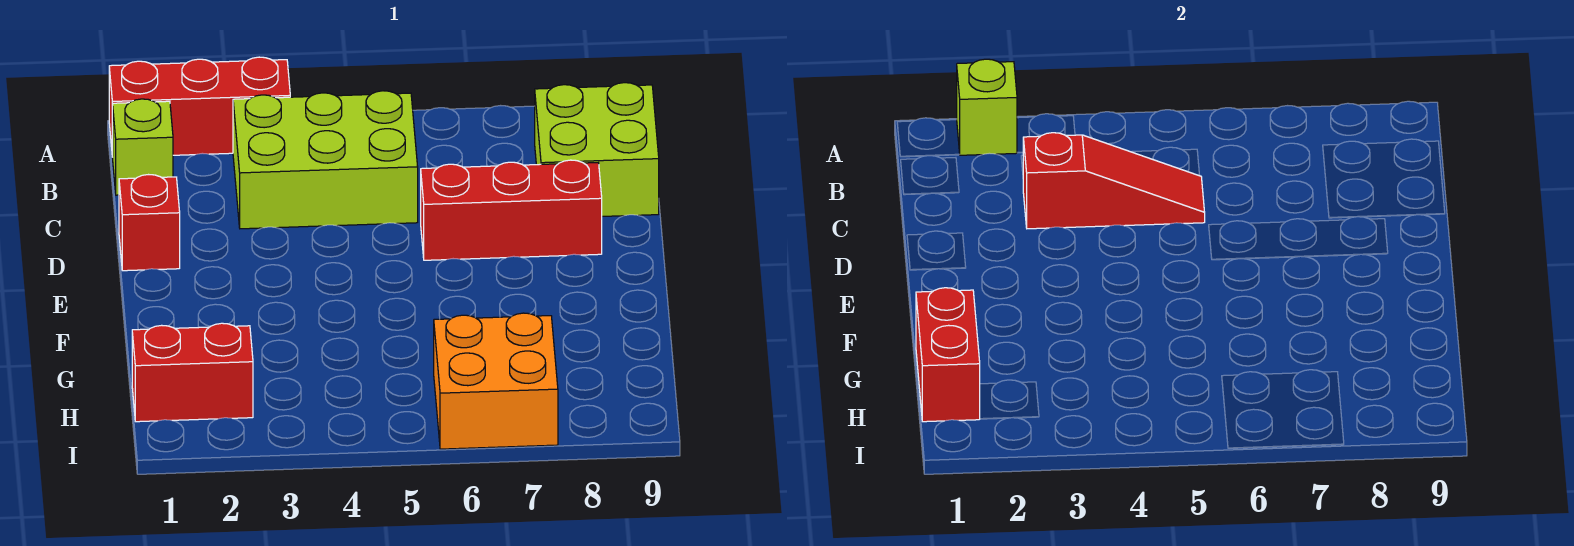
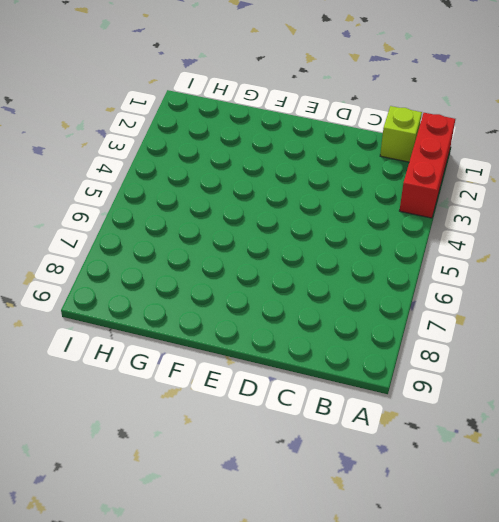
none -> lime brick B3:C5 level 1
none -> lime brick B8:C9 level 1

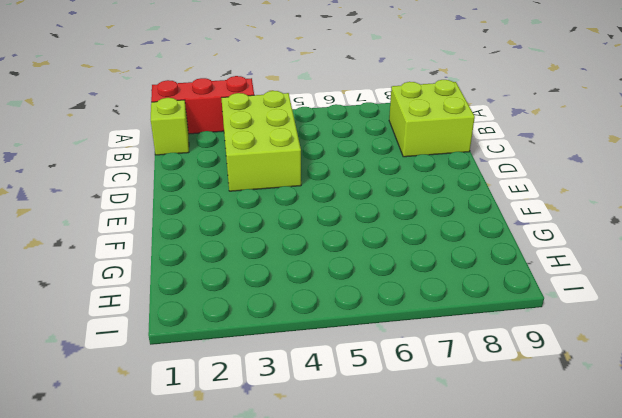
lime brick B3:D4 level 1 -> lime brick B3:C5 level 1
none -> red brick D1 level 1
none -> red brick D6:D8 level 1

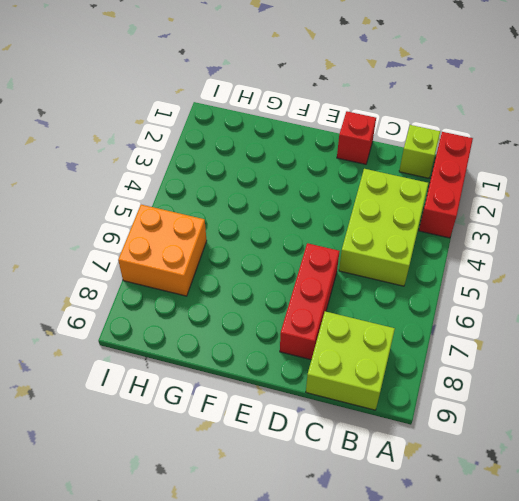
none -> red brick H1:H2 level 1
none -> lime brick A2 level 2

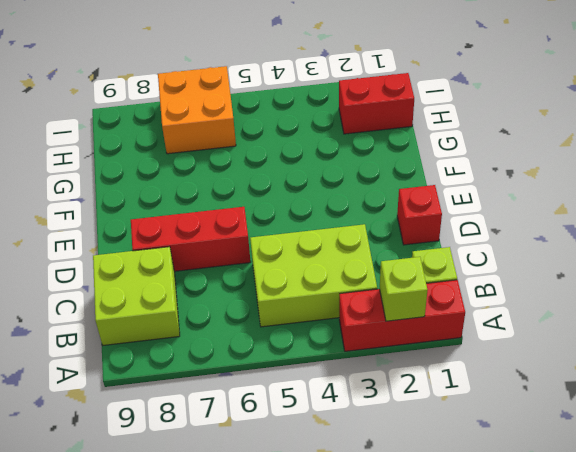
none -> red slope C3:C5 level 2 top 3
none -> red brick G1:H1 level 2

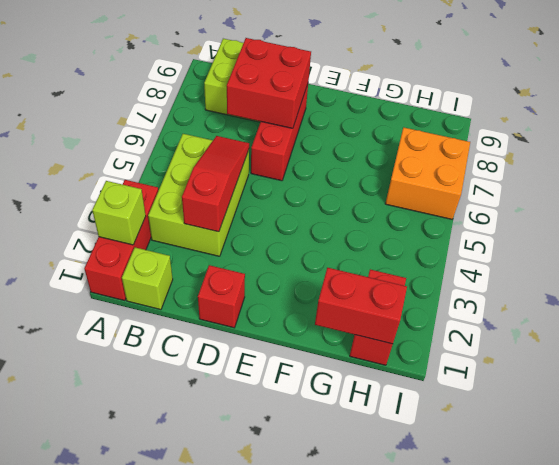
red brick C7:D8 level 2 -> none

